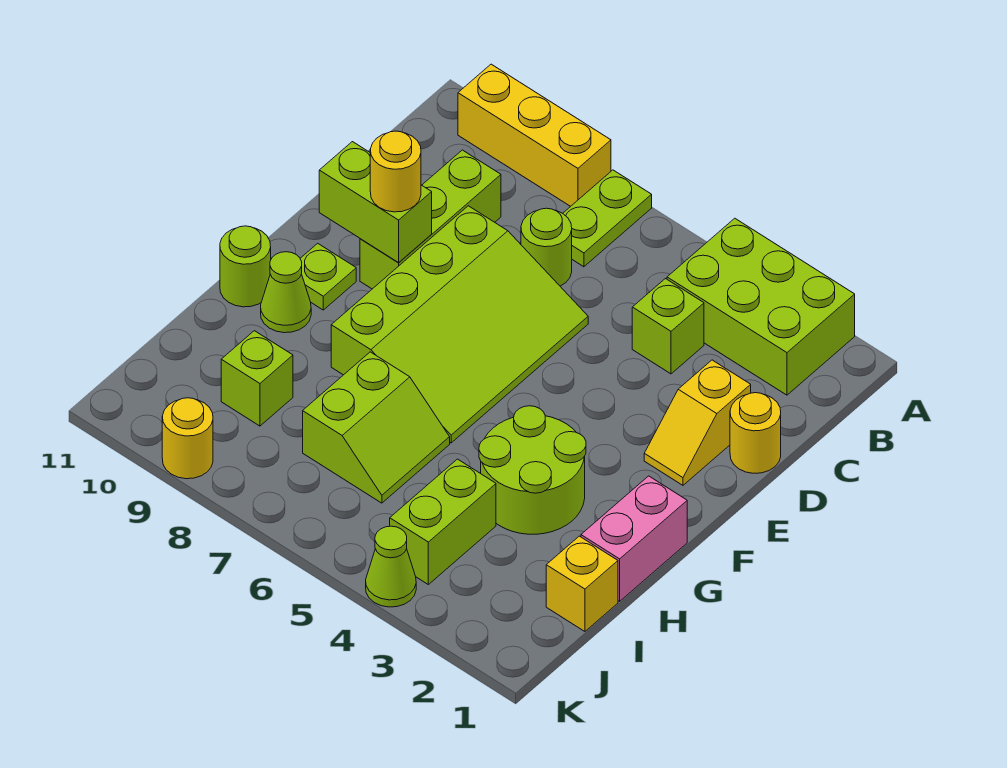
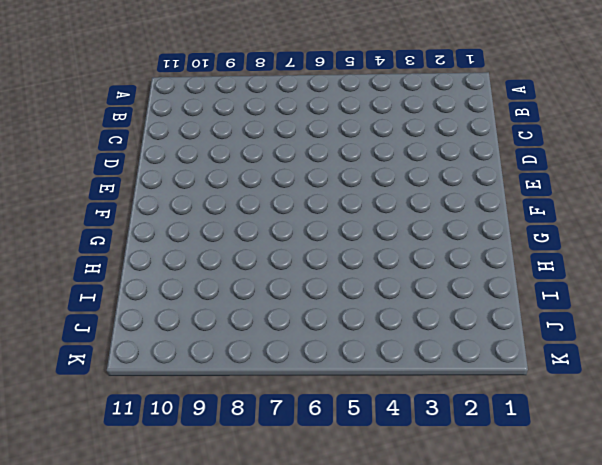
none -> lime brick A2:B4 level 1
none -> lime plate A7:B7 level 1
none -> yellow brick A8:A10 level 1

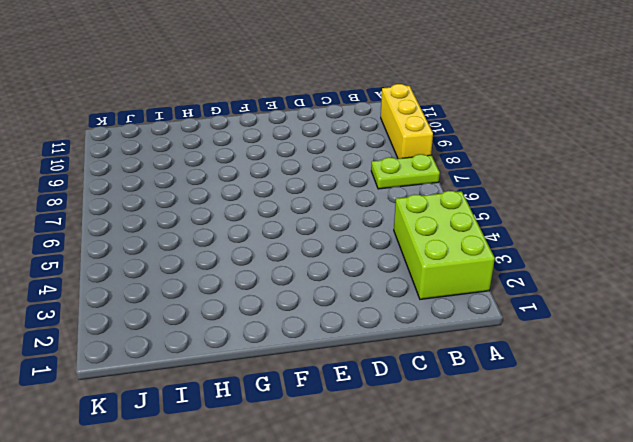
none -> lime brick C4 level 1
none -> lime round brick C7 level 1
none -> lime brick C9:E9 level 1

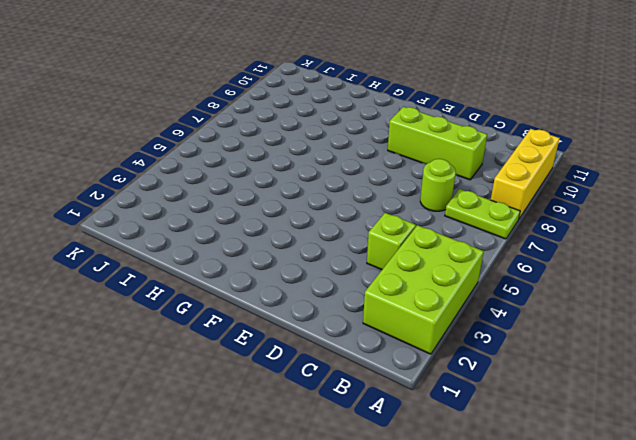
none -> yellow round brick D1 level 1
none -> yellow slope D2:E2 level 1 top D
none -> lime slope D6:G8 level 1 top 8

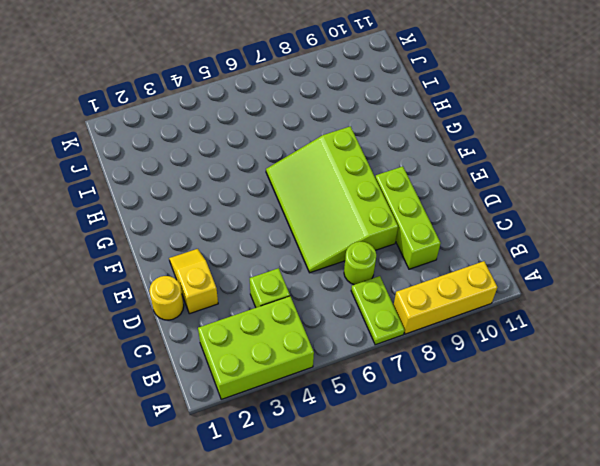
none -> lime plate F10 level 1
none -> pink brick G1:H1 level 1
none -> lime round brick G3:H4 level 1

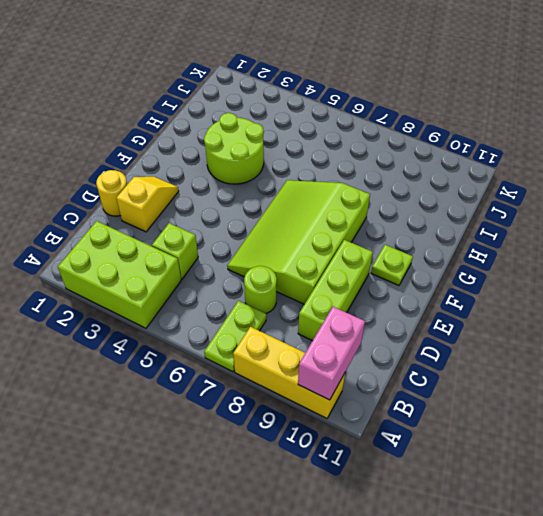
pink brick A10:B10 level 2 -> pink brick G1:H1 level 1
none -> lime cone G10 level 1
none -> lime round brick G11 level 1
none -> lime slope H6:I7 level 1 top 7

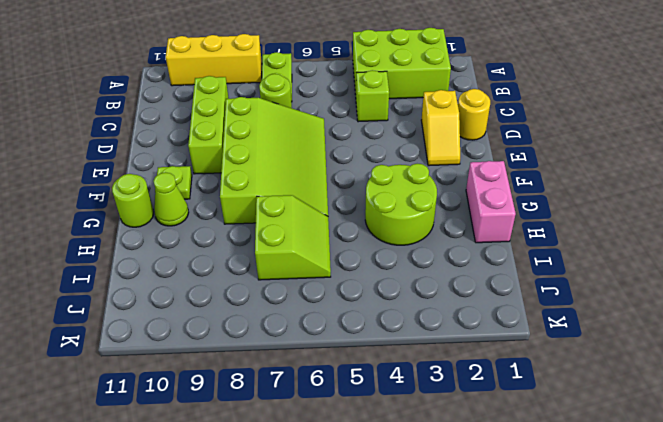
none -> yellow brick I1 level 1
none -> lime brick I4:J4 level 1
none -> lime brick I9 level 1

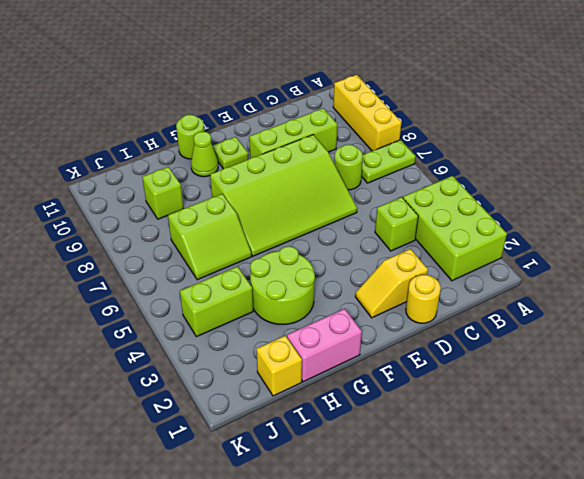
none -> lime cone K4 level 1
none -> yellow round brick K9 level 1
none -> lime brick E9:E10 level 2

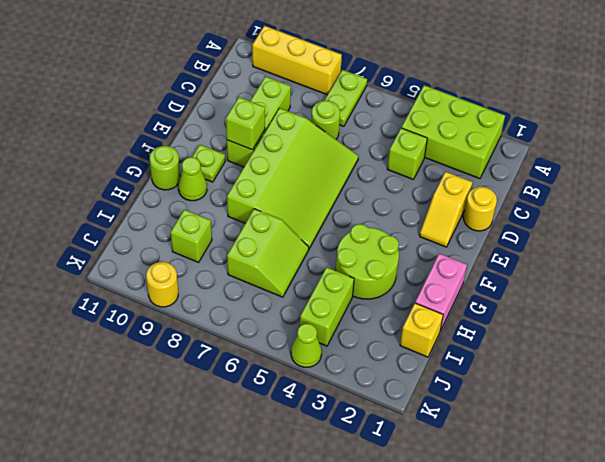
lime brick E9 level 2 -> lime brick E9:E10 level 2
none -> yellow round brick E9 level 3

